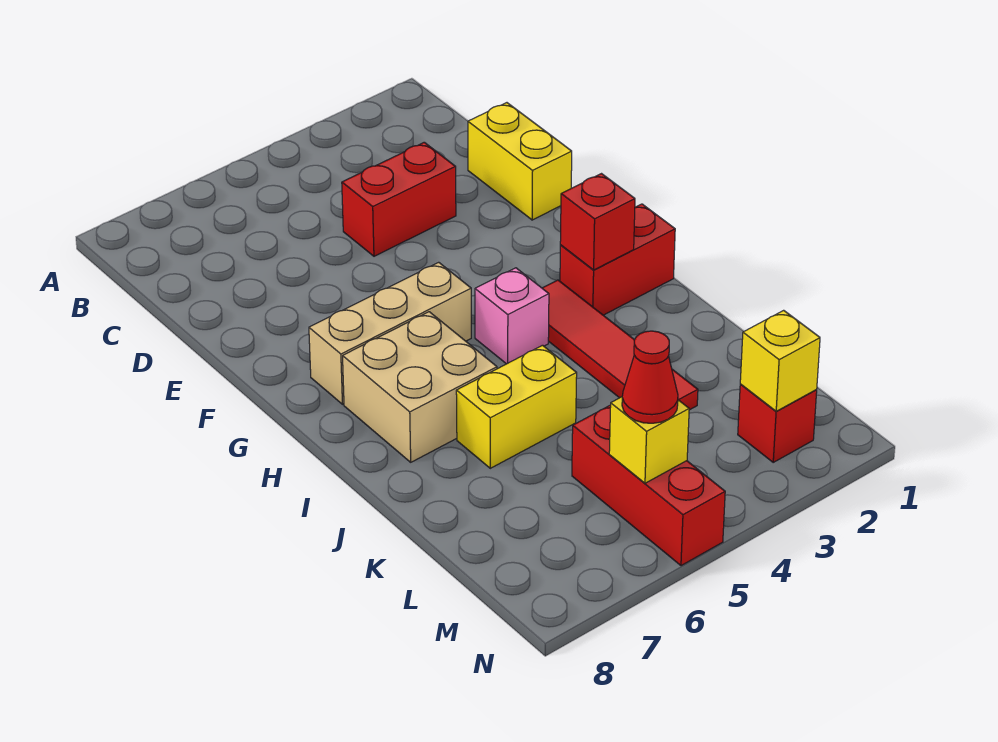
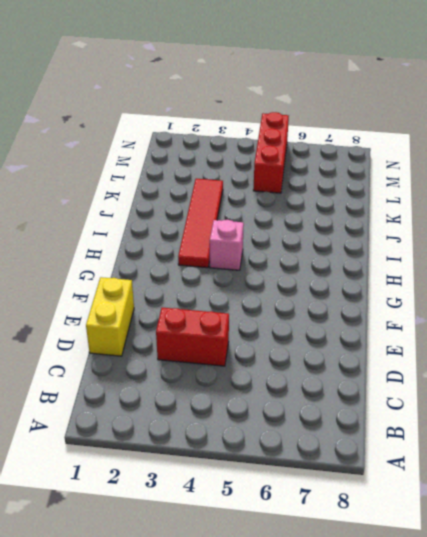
none -> tan brick G5:G7 level 1
none -> red brick H1:H2 level 1
none -> tan brick H6:I7 level 1

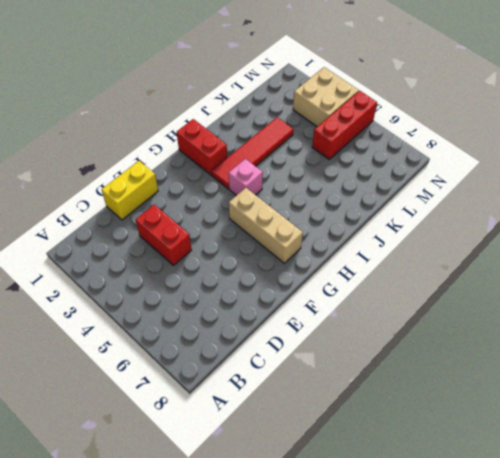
tan brick M3:N4 level 1 -> tan brick H6:I7 level 1
none -> yellow brick J5:J6 level 1
none -> red brick M2 level 1
none -> red brick H2 level 2

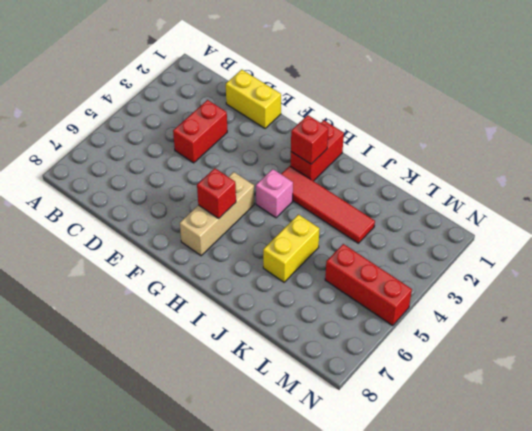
red brick G6 level 2 -> red brick M2 level 1
none -> tan brick H6:I7 level 1
none -> yellow brick M2 level 2
none -> yellow brick M5 level 2

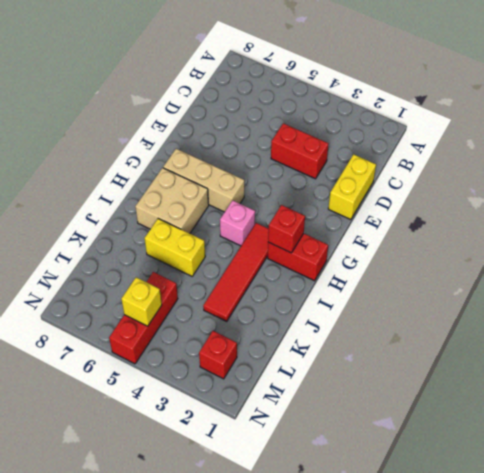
none -> yellow brick M2 level 2
none -> red cone M5 level 3

